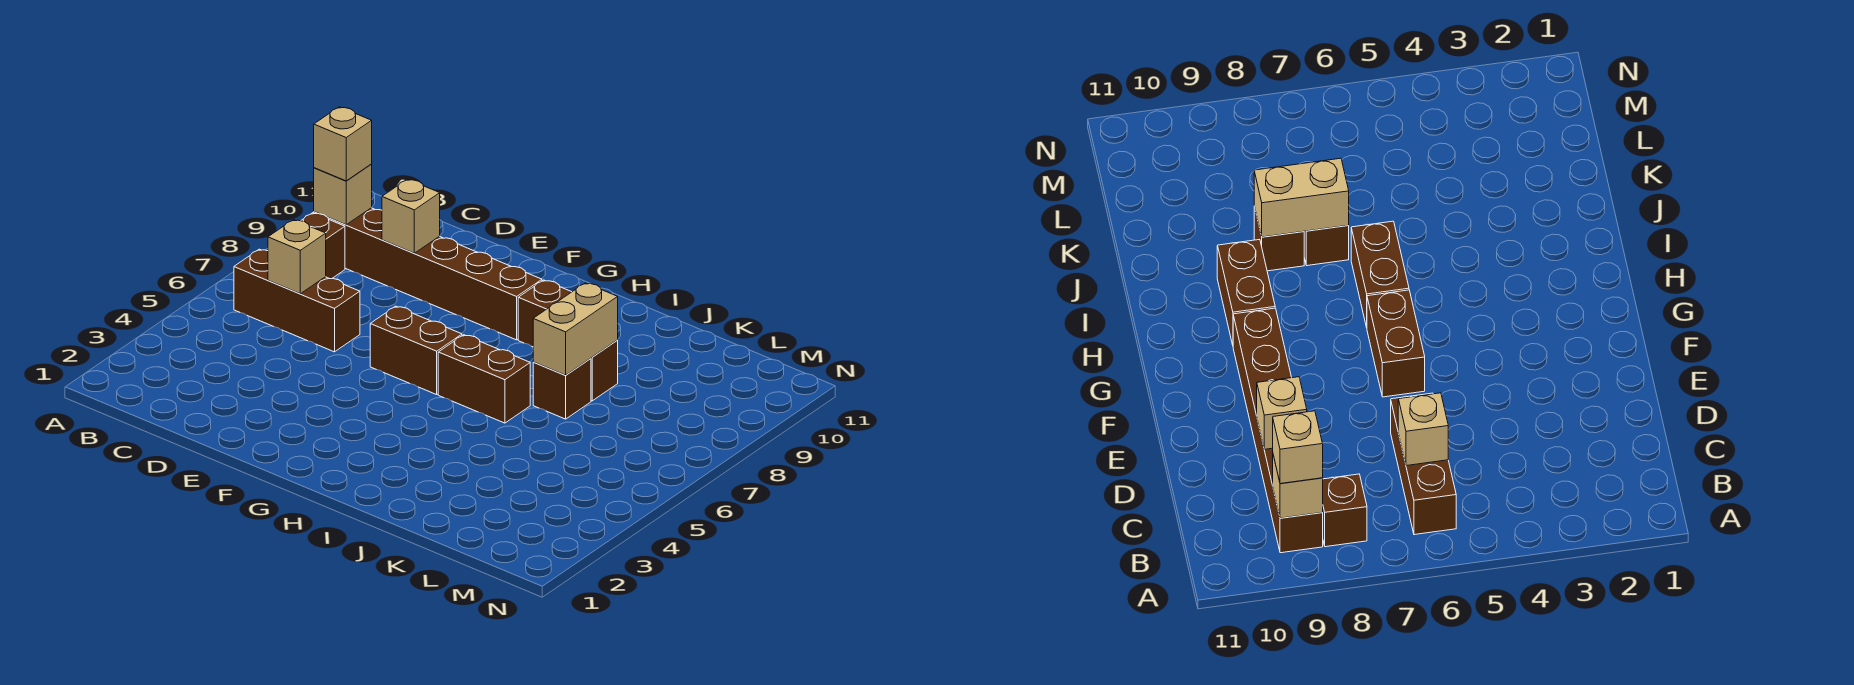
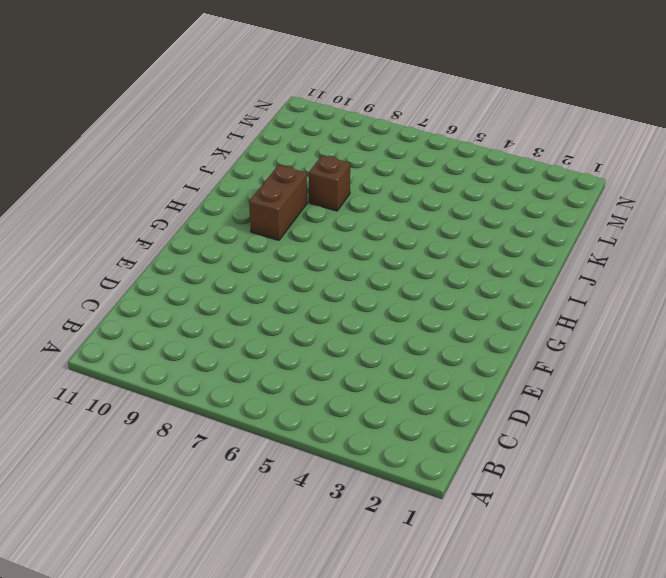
none -> brown brick B6:D6 level 1
none -> brown brick B8 level 1
none -> brown brick B9:G9 level 1

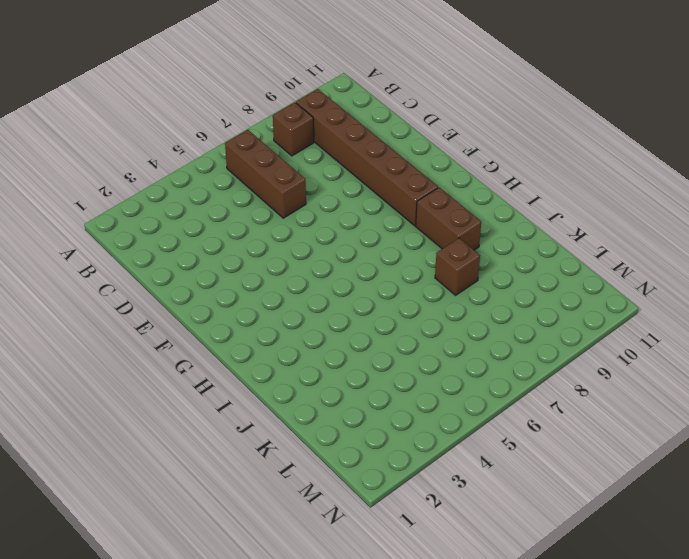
none -> brown brick F6:G6 level 1
none -> brown brick H6:I6 level 1
none -> brown brick J7 level 1

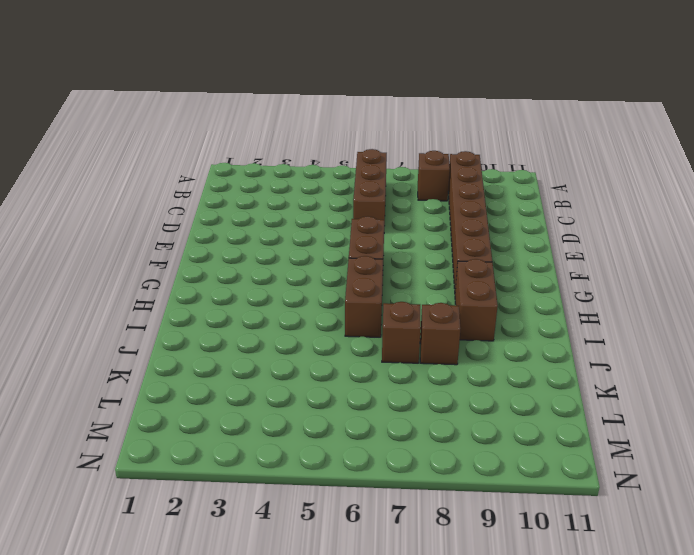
none -> tan brick B9 level 2
none -> tan brick C6 level 2
none -> tan brick D9 level 2

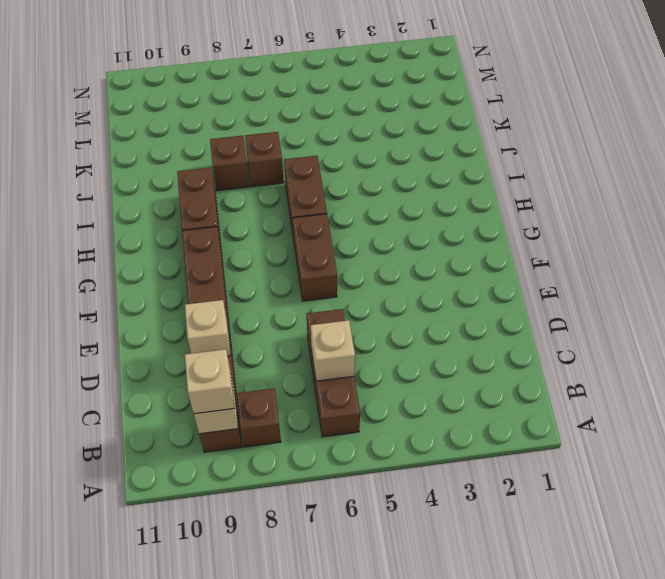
none -> tan brick J7:J8 level 2

